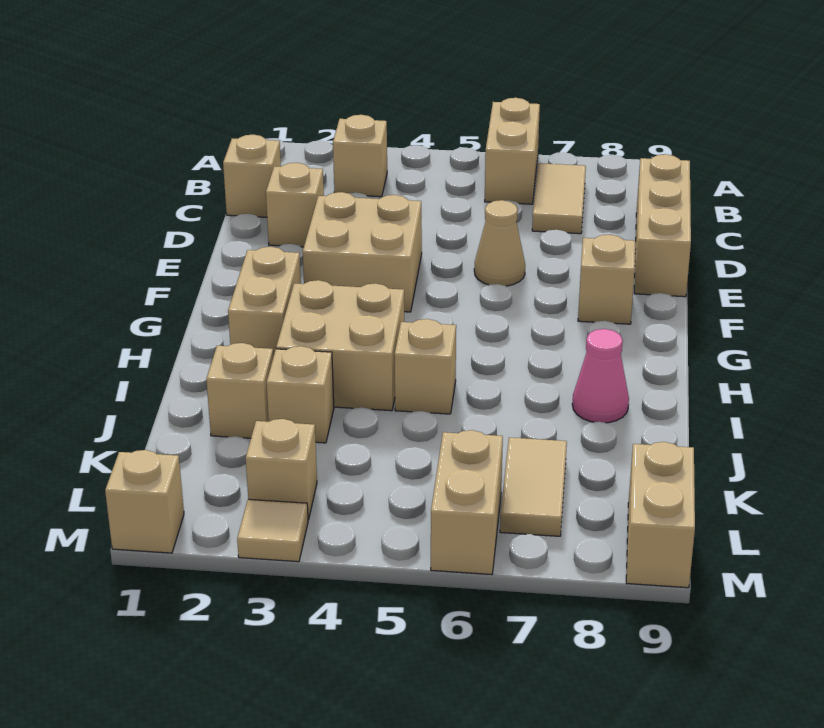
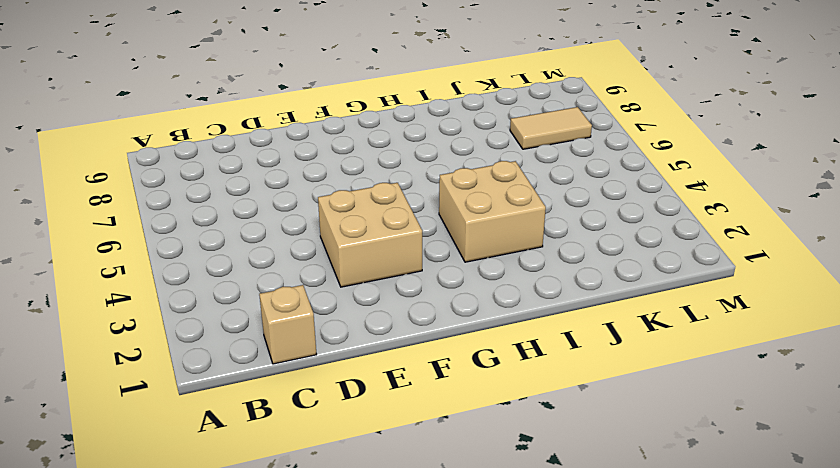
none -> tan brick A6:B6 level 1
none -> tan brick B3 level 1
none -> tan tile B7:C7 level 1

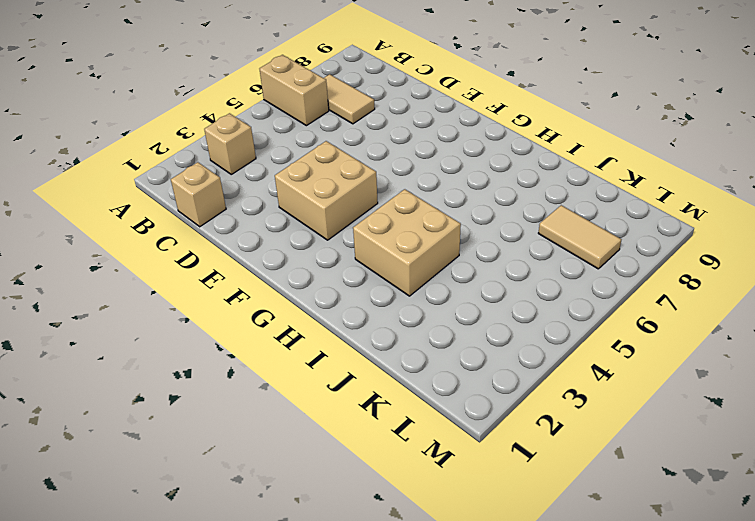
none -> tan brick C9:E9 level 1
none -> tan brick D2 level 1
none -> tan cone E6 level 1

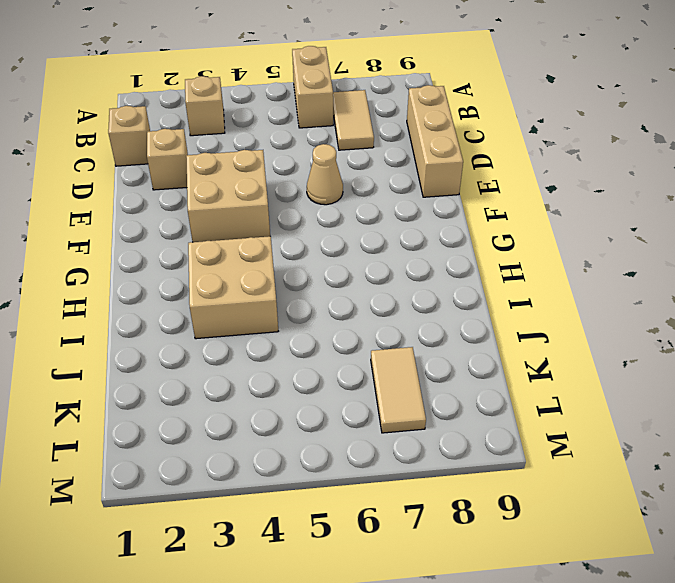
none -> tan brick F8 level 1
none -> tan brick G2:H2 level 1
none -> tan brick I5 level 1

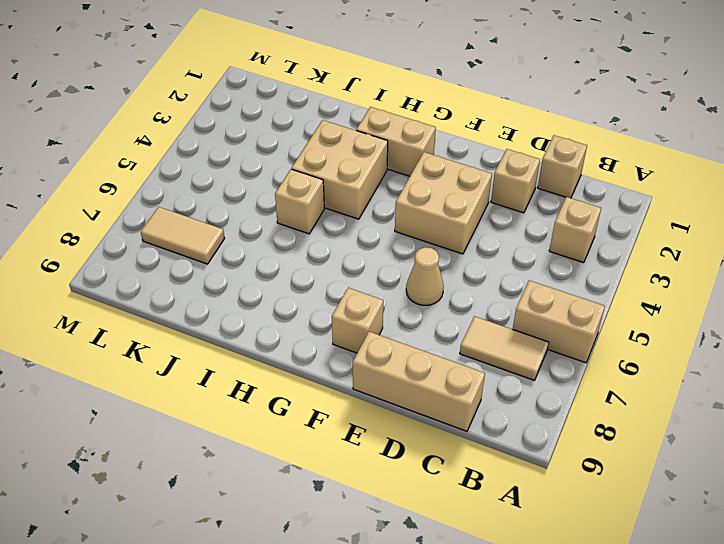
none -> pink cone I8 level 1
none -> tan brick J2 level 1
none -> tan brick J3 level 1

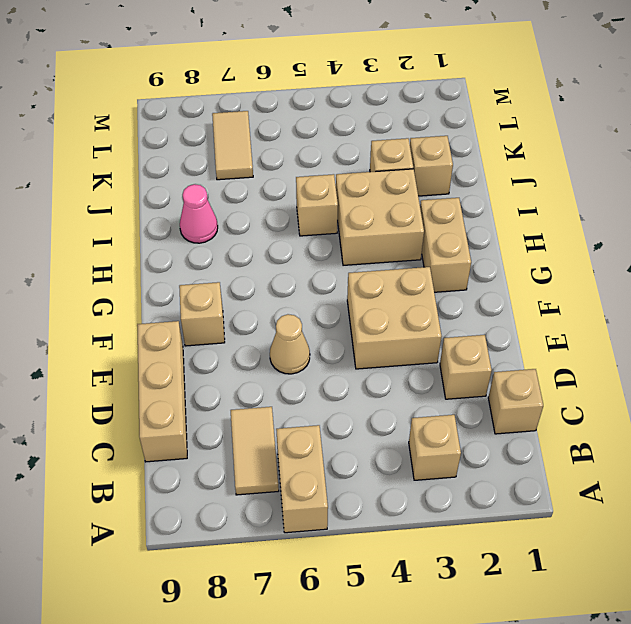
none -> tan brick L3 level 1
none -> tan brick L6:M6 level 1
none -> tan brick L9:M9 level 1

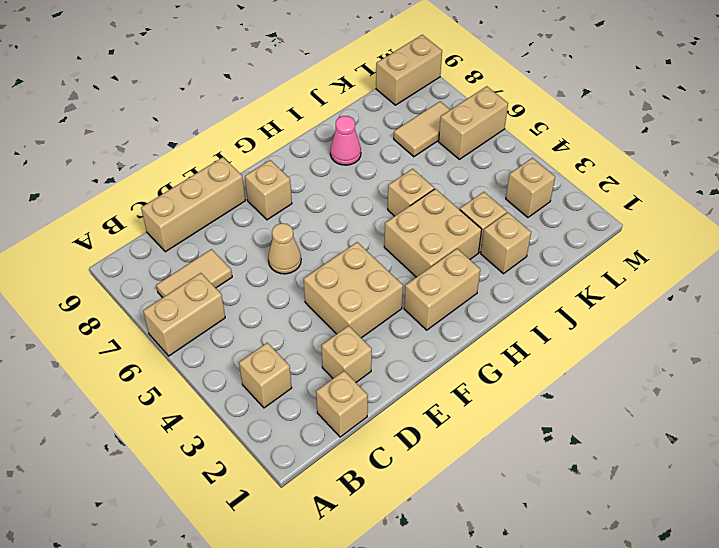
none -> tan brick M1 level 1
none -> tan tile M3 level 1

